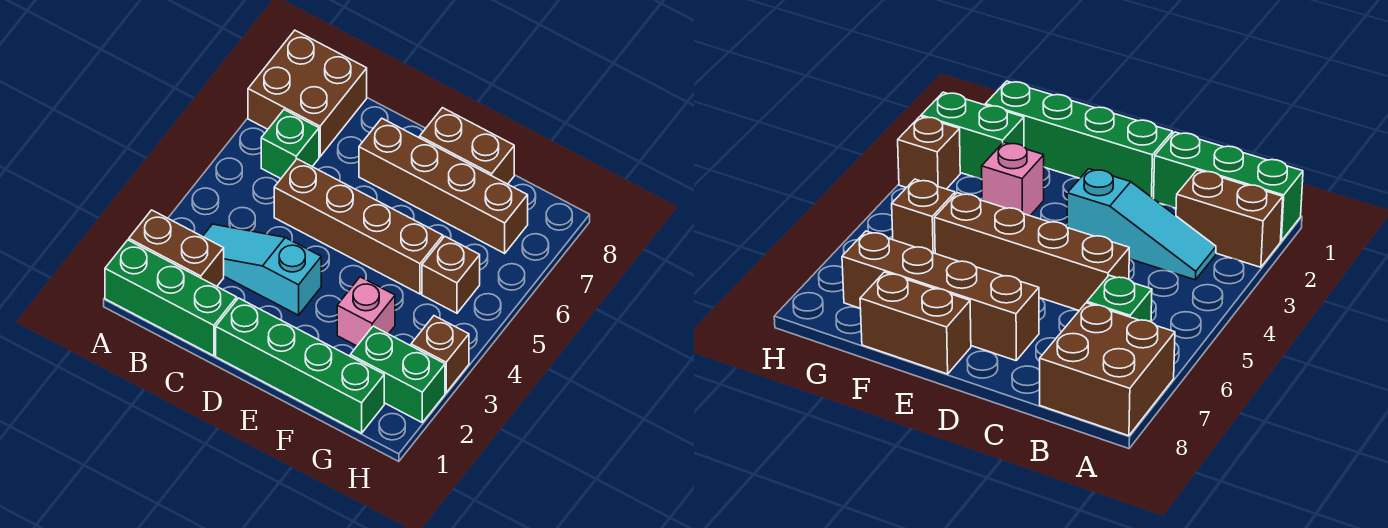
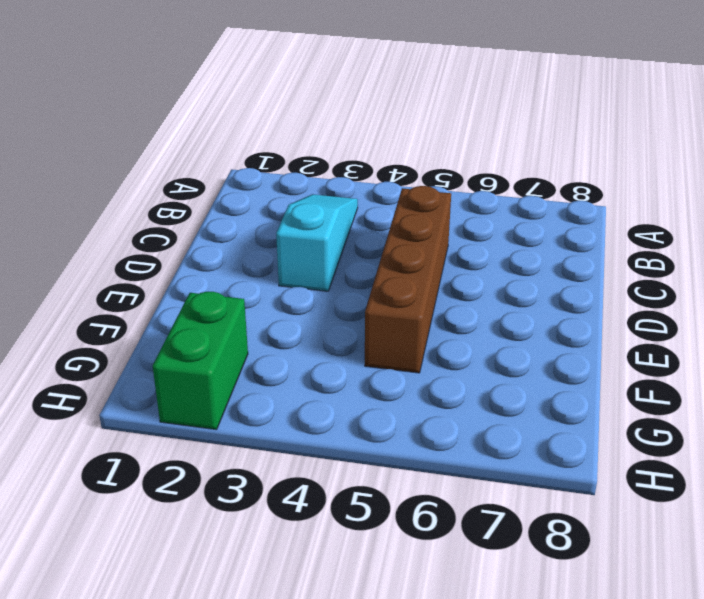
none -> green brick A1:C1 level 1
none -> brown brick A2:B2 level 1
none -> brown brick A7:B8 level 1

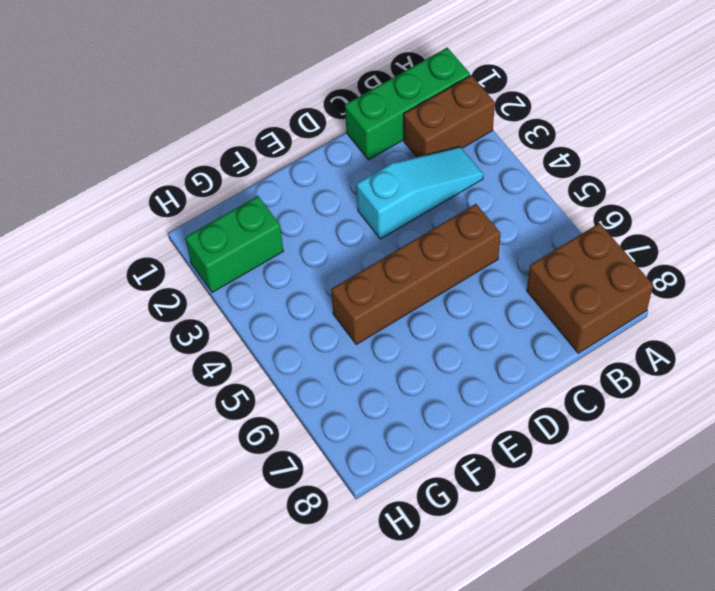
none -> green brick B6 level 1
none -> green brick D1:G1 level 1
none -> brown brick D7:G7 level 1

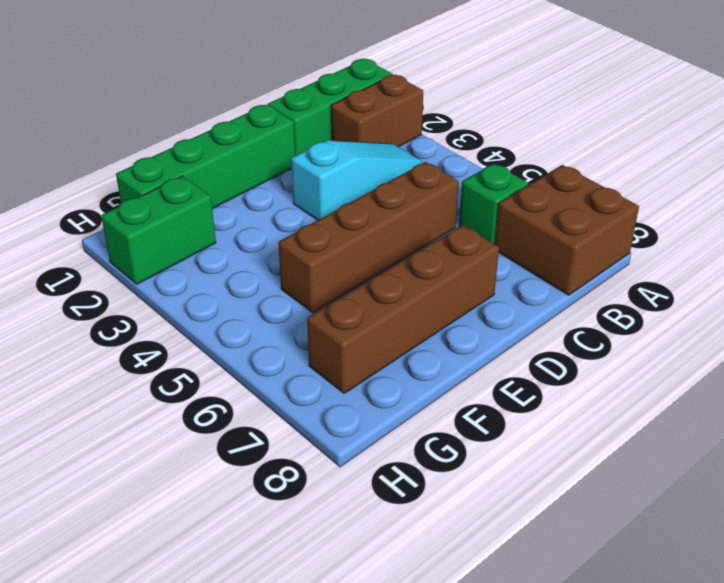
none -> brown brick E8:F8 level 1
none -> pink brick F3 level 1
none -> brown brick G5 level 1

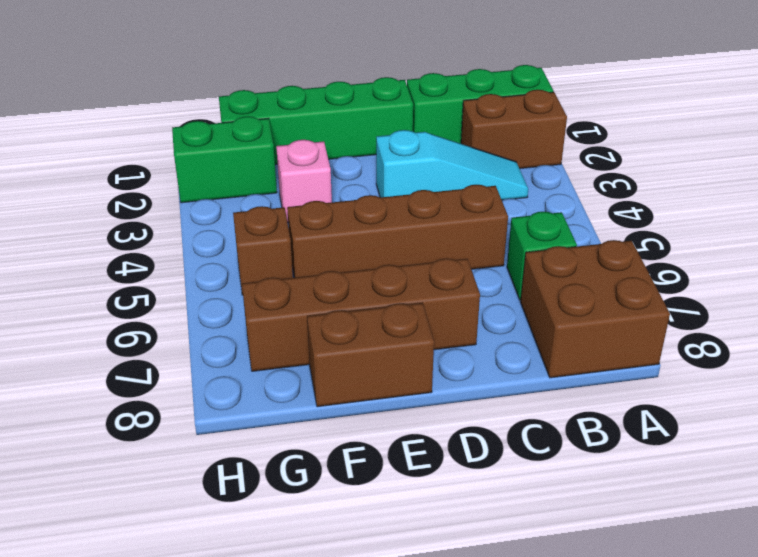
none -> brown brick H3 level 1

